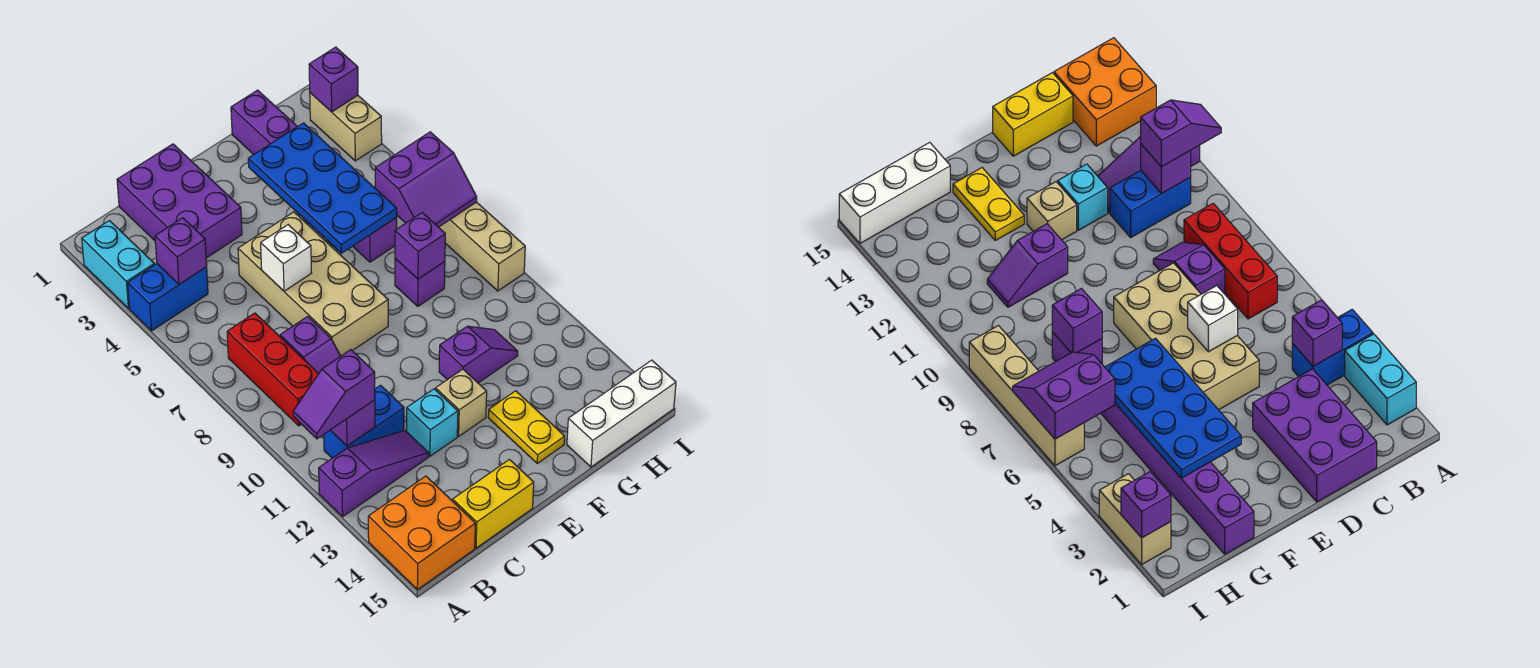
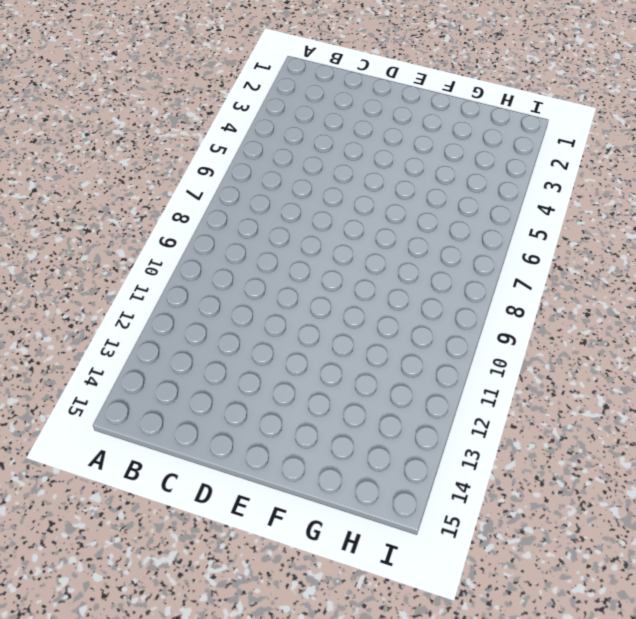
none -> cyan brick A2:A3 level 1
none -> blue brick A4:B4 level 1
none -> purple slope A12:C12 level 1 top A

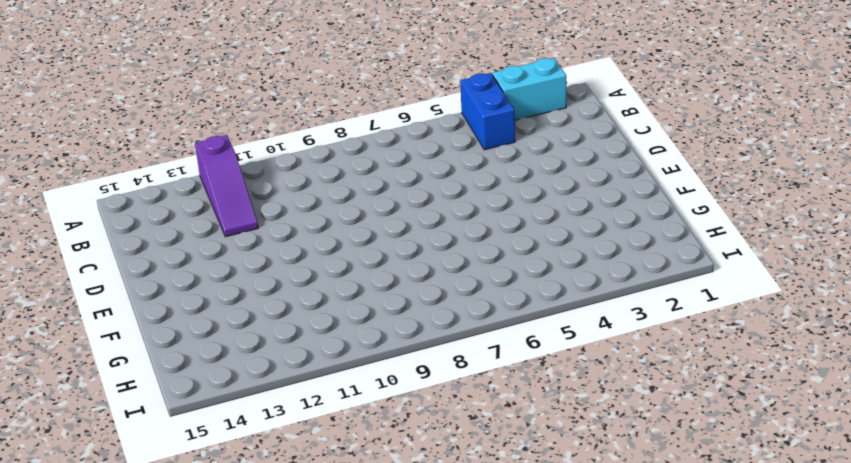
none -> orange brick A14:B15 level 1
none -> red brick B7:B9 level 1
none -> blue brick B11:C11 level 1

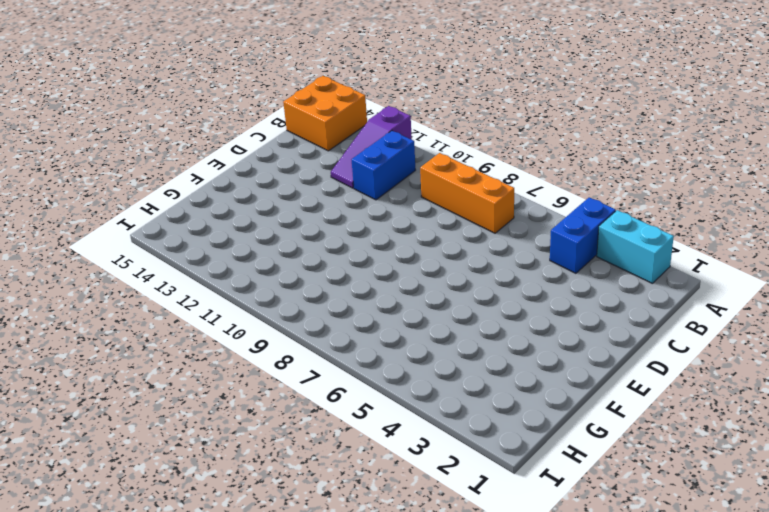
orange brick B7:B9 level 1 -> red brick B7:B9 level 1
none -> purple brick C1:D3 level 1
none -> purple slope C8:C9 level 1 top 8
none -> yellow brick C15:D15 level 1

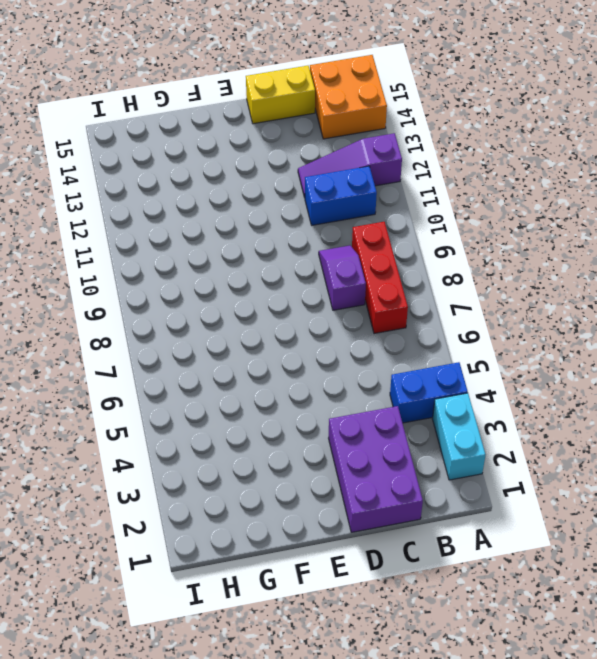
none -> tan brick D5:E8 level 1
none -> cyan brick D12 level 1
none -> tan brick E12 level 1

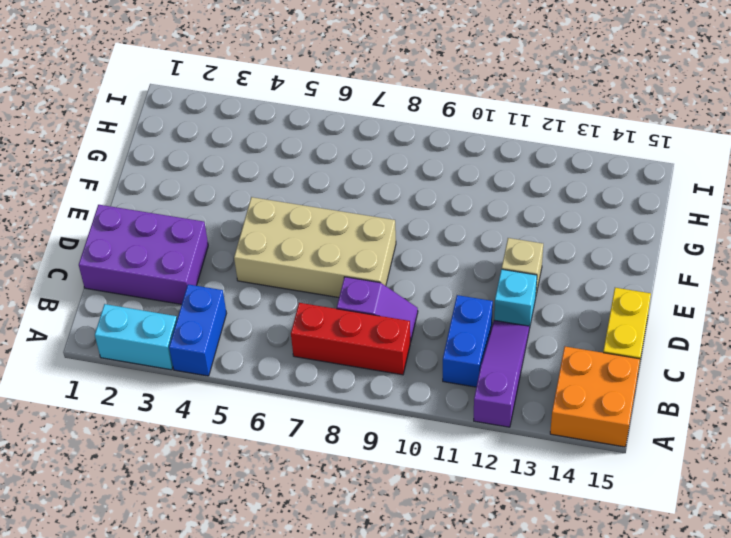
none -> purple slope F11:G11 level 1 top F
none -> yellow plate F13:F14 level 1
none -> purple brick G1:G6 level 1

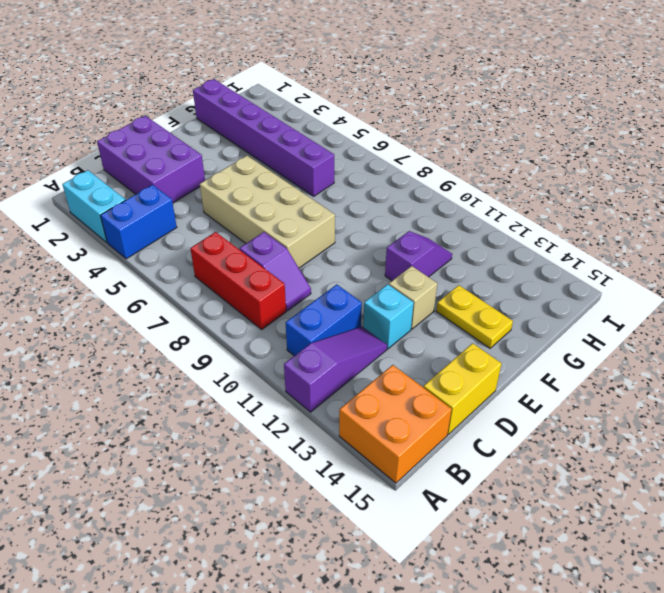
none -> purple brick G8 level 1
none -> white brick G15:I15 level 1
none -> tan brick I2:I3 level 1

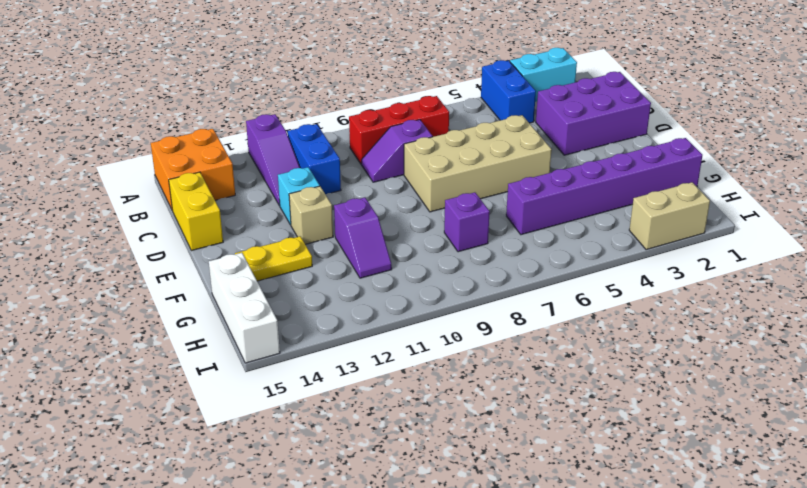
none -> tan brick I6:I9 level 1
none -> purple brick B4 level 2
none -> purple brick B11 level 2

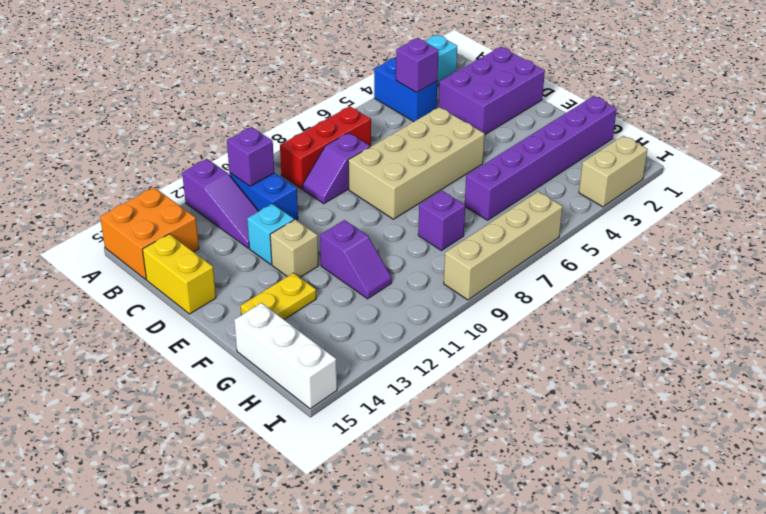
none -> white brick D6 level 2
none -> blue plate F3:G6 level 2
none -> purple brick G8 level 2

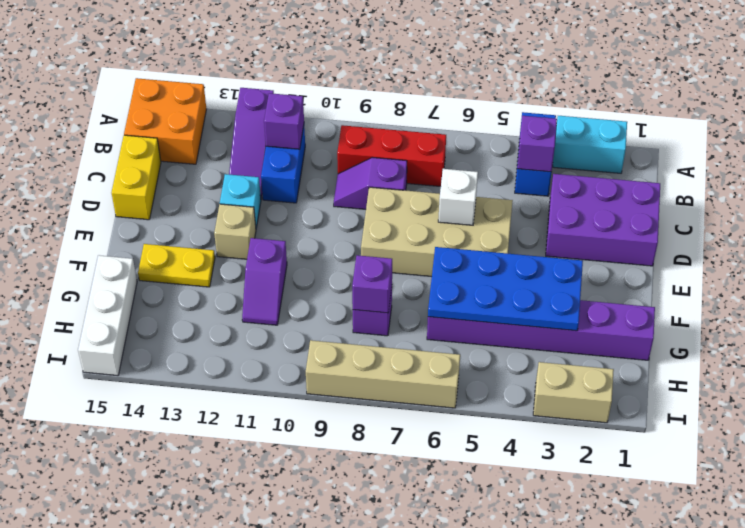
none -> purple slope H6:I7 level 2 top 6
none -> purple brick I2 level 2
none -> purple slope A11:B11 level 3 top B

